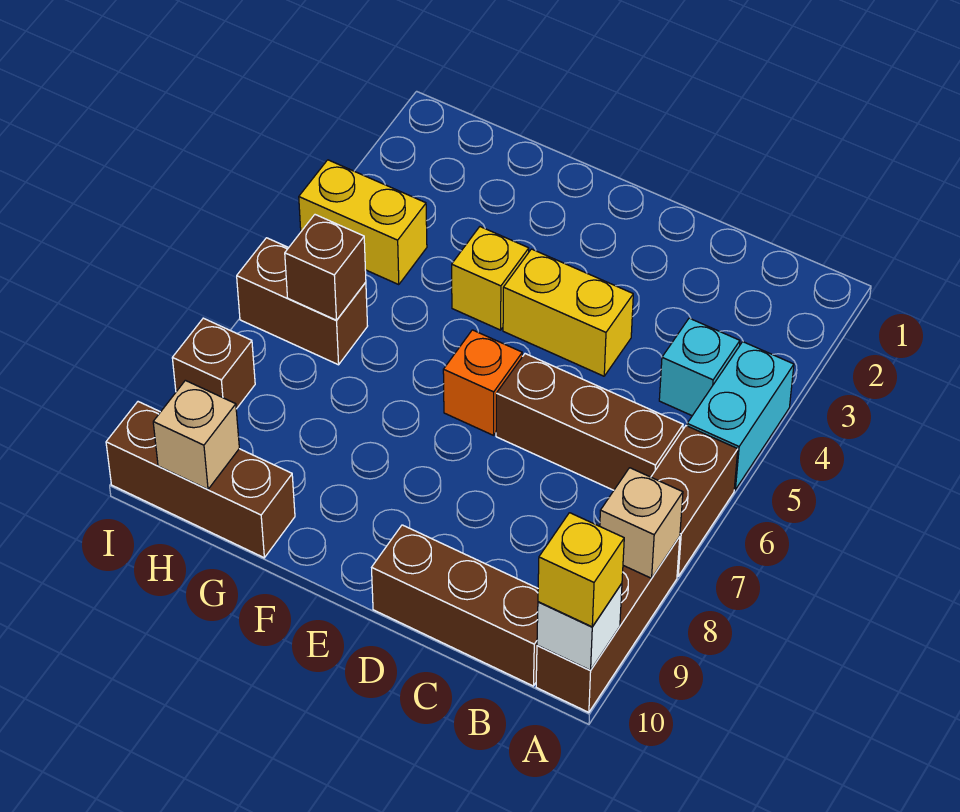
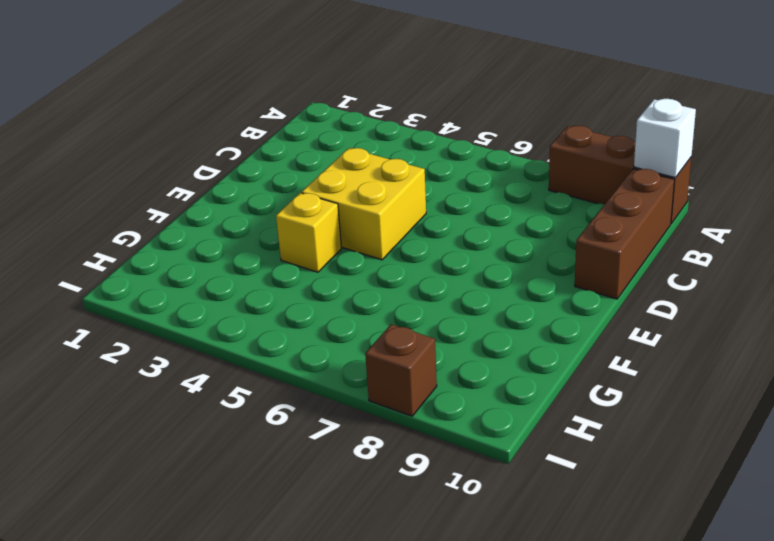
yellow brick D4:E5 level 1 -> yellow brick D4:E4 level 1
none -> cyan brick A4:A5 level 1
none -> brown brick A6:A7 level 1
none -> cyan brick B4 level 1

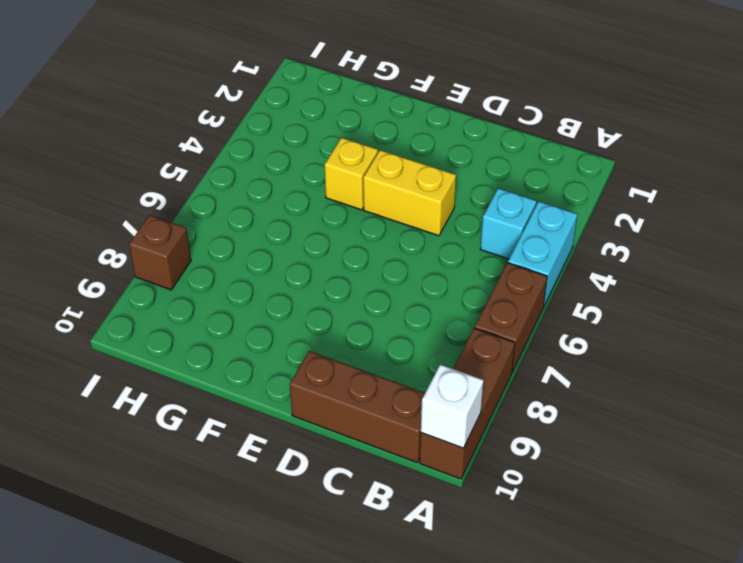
none -> brown brick B6:D6 level 1
none -> orange brick E6 level 1
none -> brown brick G10:I10 level 1

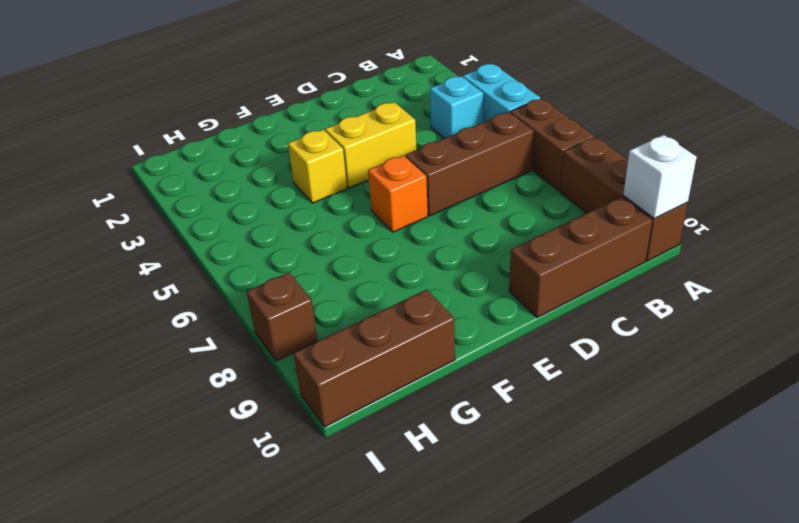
none -> yellow brick H4:I4 level 1
none -> brown brick H6:I6 level 1
none -> tan brick A8 level 2

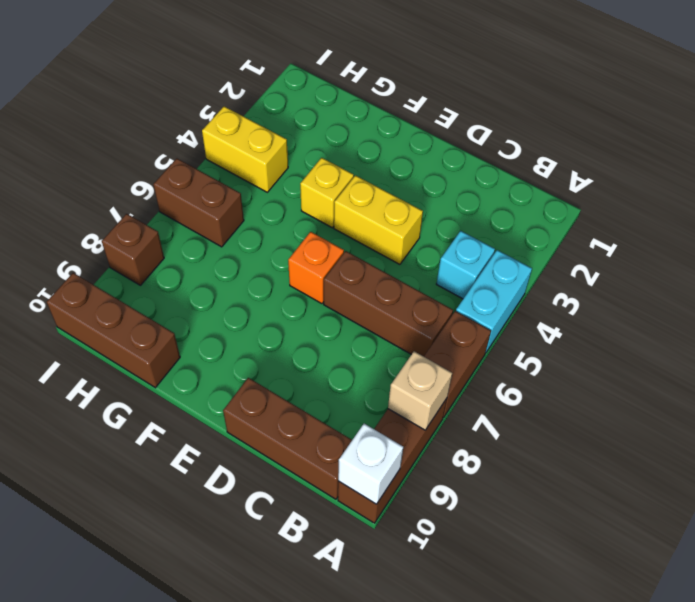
none -> brown brick H6 level 2
none -> tan brick H10 level 2
none -> yellow brick A10 level 3

